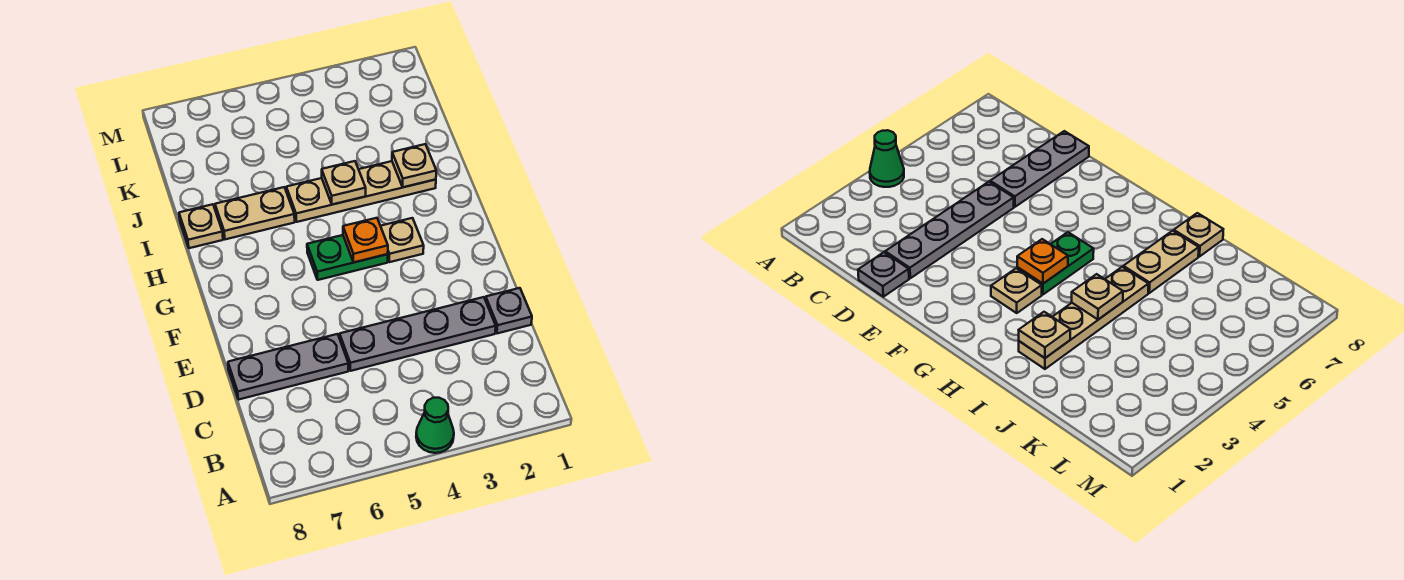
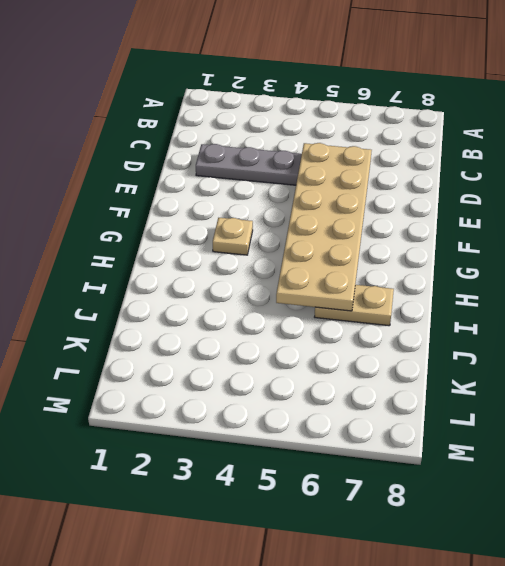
tan plate D5:I6 level 2 -> none
none -> green cone A4 level 1
none -> grey plate D1 level 1
none -> grey plate D6:D8 level 1

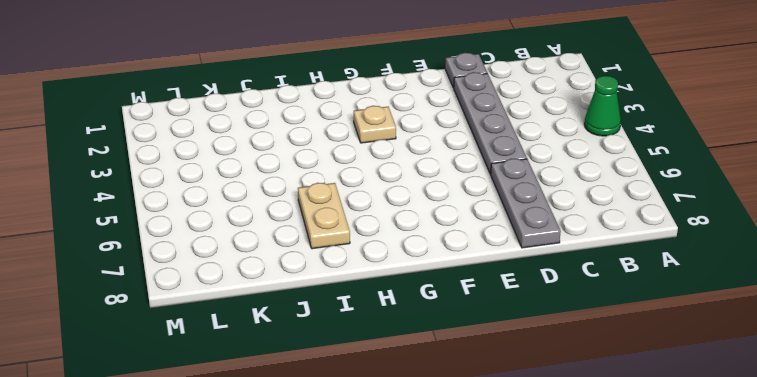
none -> green plate G4:G5 level 1
none -> tan plate I2:I5 level 1
none -> tan plate I8 level 1

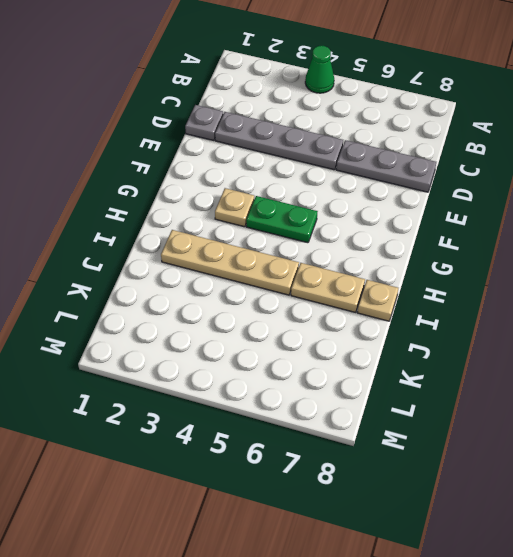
none -> orange plate G4 level 2
none -> tan plate I2 level 2
none -> tan plate I4 level 2

